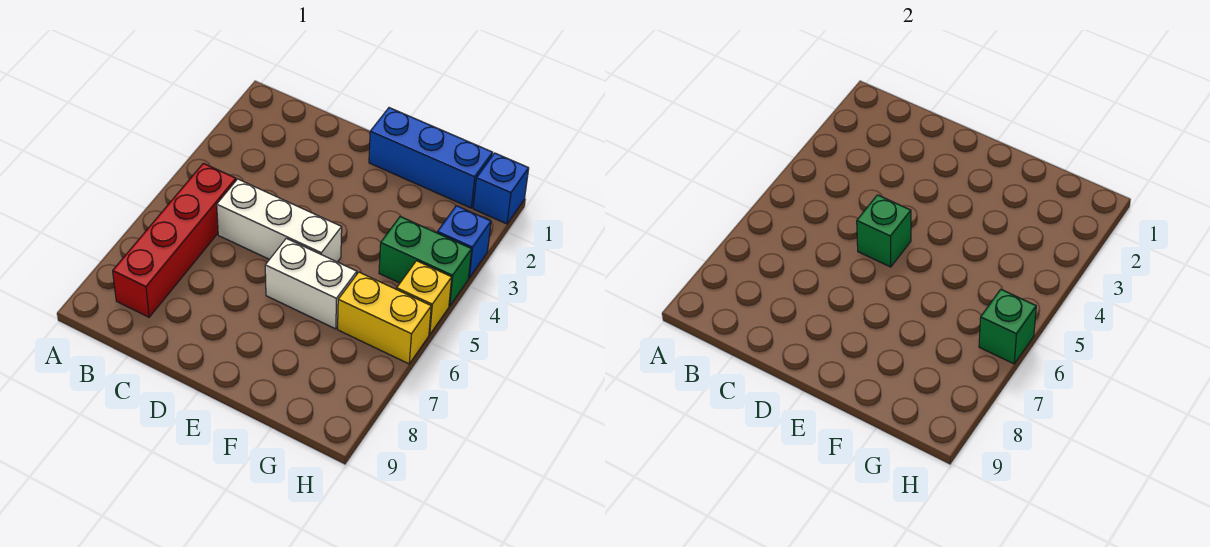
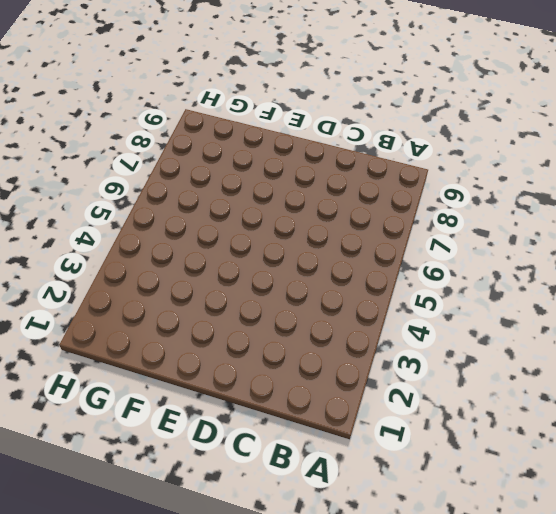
none -> red brick B5:B8 level 1
none -> white brick C5:E5 level 1

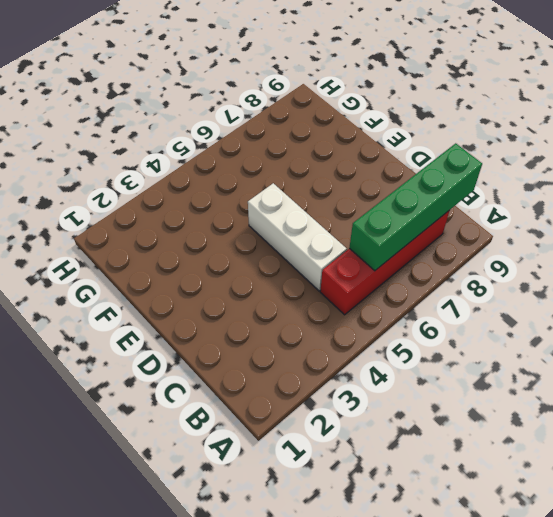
green brick B6:B9 level 2 -> none
none -> blue brick E1:G1 level 1
none -> white brick E6:F6 level 1

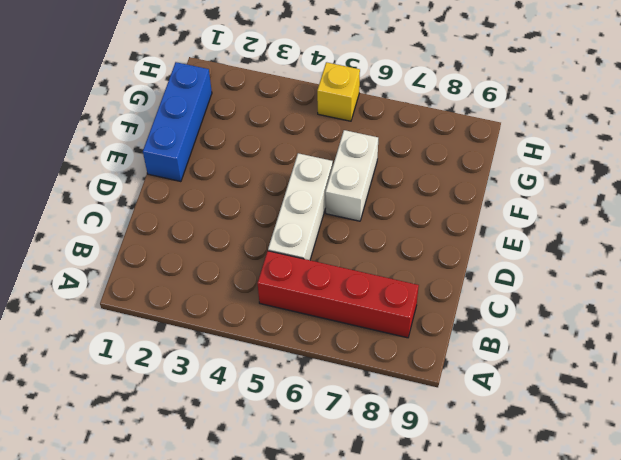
none -> green brick G4:H4 level 1
none -> yellow brick G6:H6 level 1

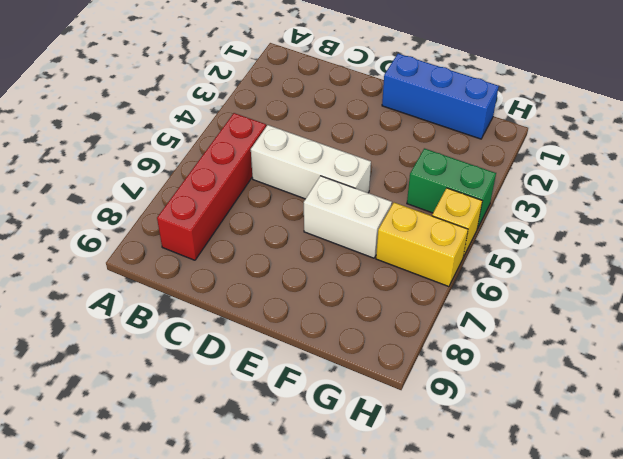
none -> blue brick H1 level 1
none -> blue brick H3 level 1

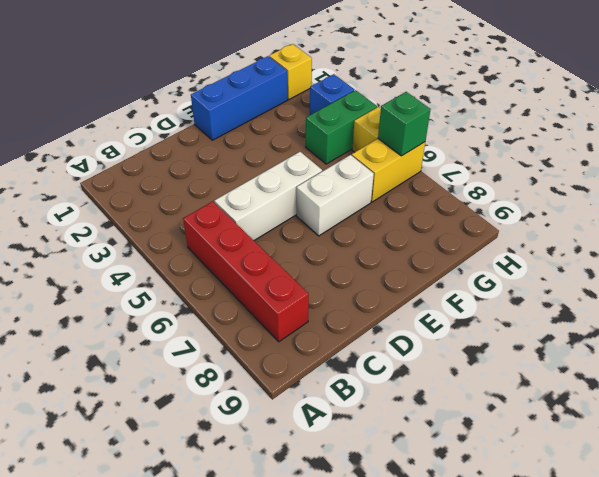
yellow brick H1 level 1 -> blue brick H1 level 1
none -> green brick D5 level 2

